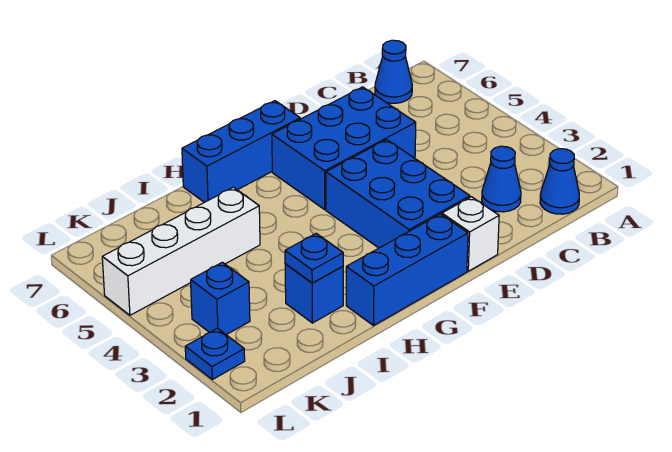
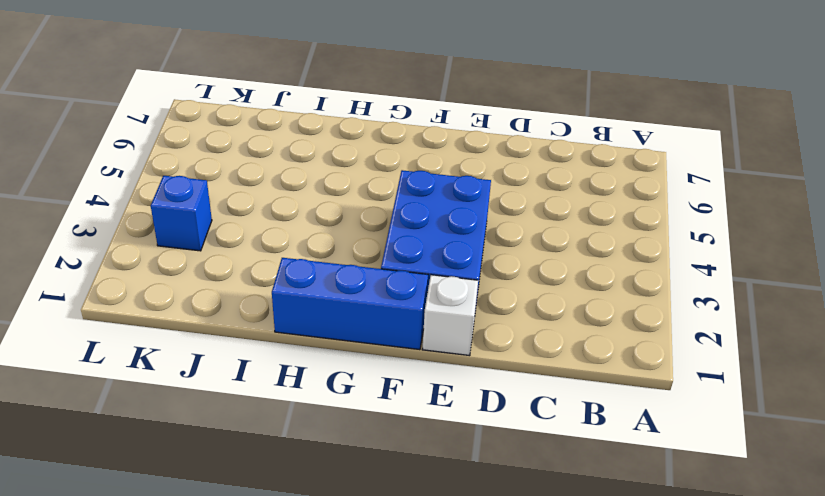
none -> blue cone B1 level 1
none -> blue cone B7 level 1
none -> blue cone C2 level 1

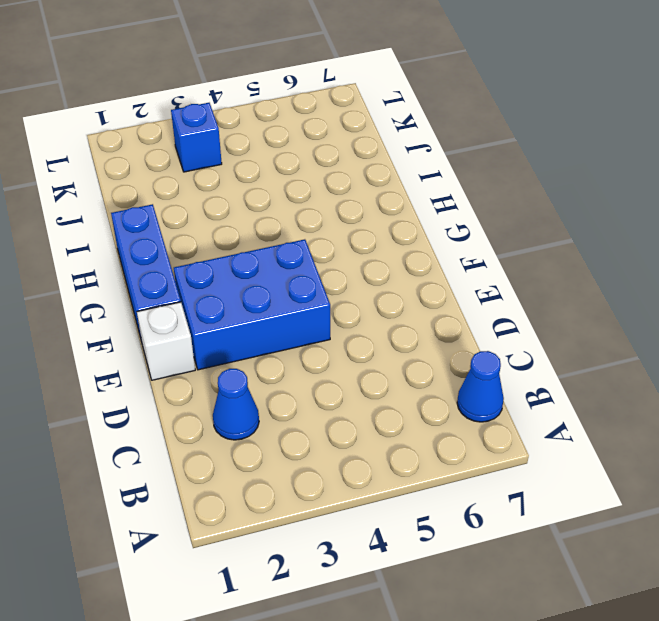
none -> blue cone B1 level 1
none -> blue brick D5:F6 level 1
none -> blue brick F7:H7 level 1

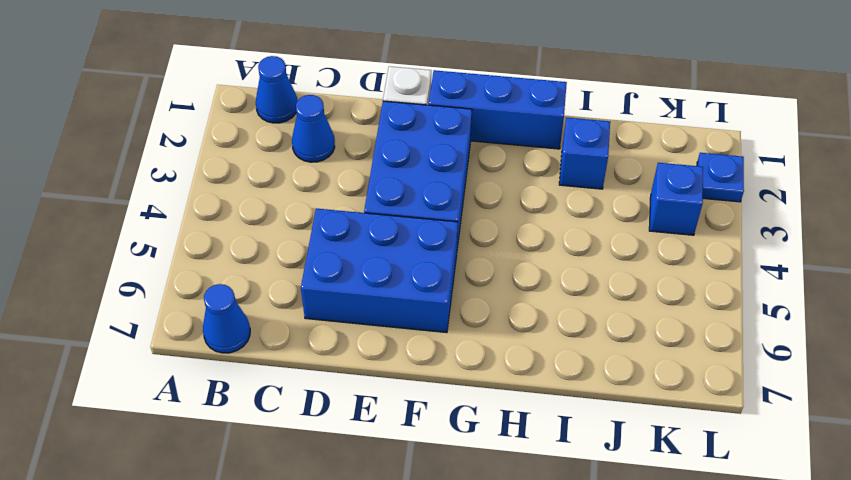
none -> blue brick F7:H7 level 1
none -> white brick I5:L5 level 1
none -> blue plate I2 level 2

